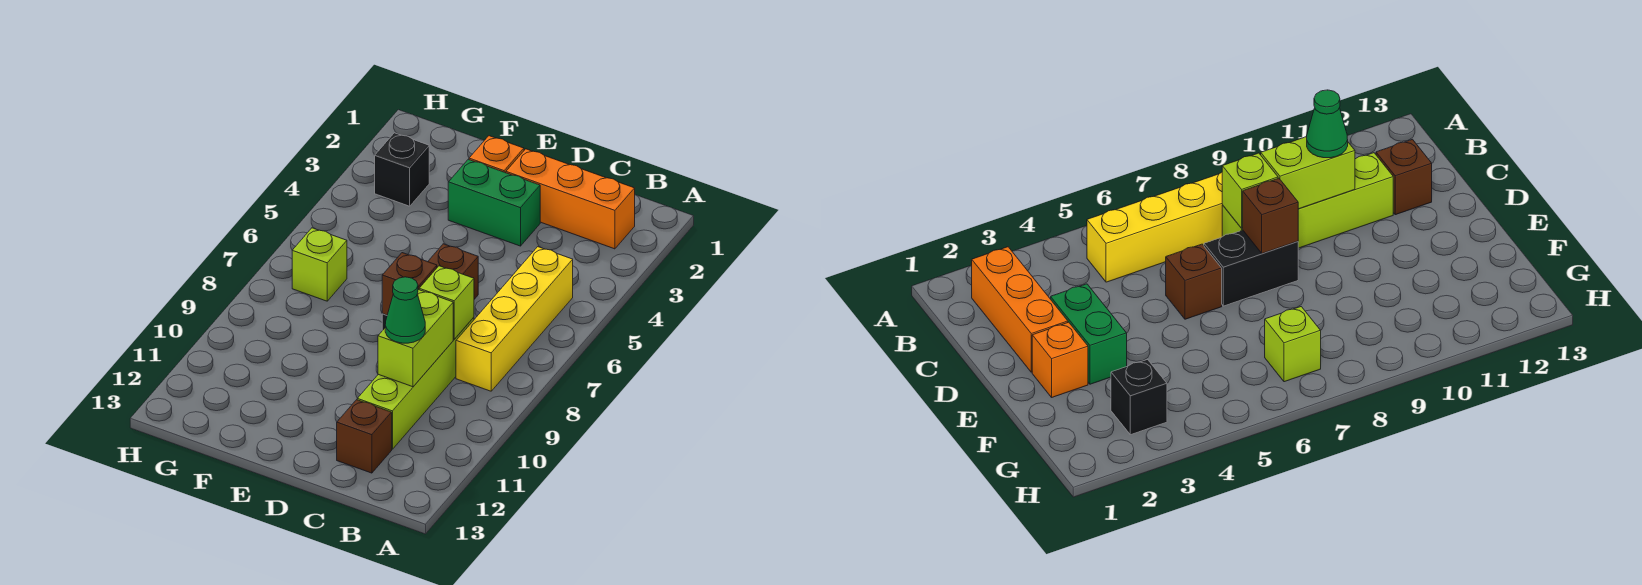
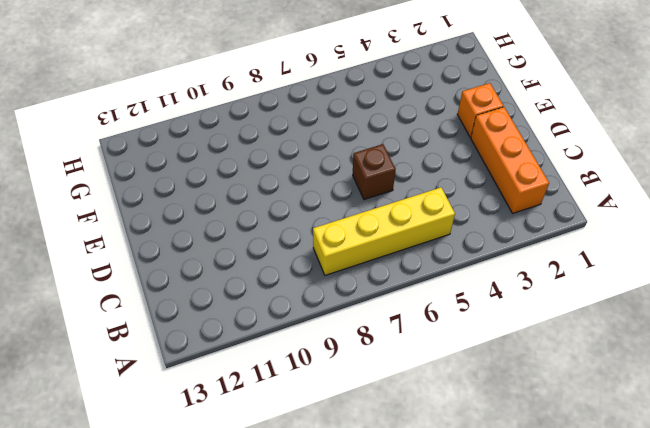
none -> lime brick C8:C11 level 1
none -> brown brick C12 level 1
none -> green brick D3:E3 level 1

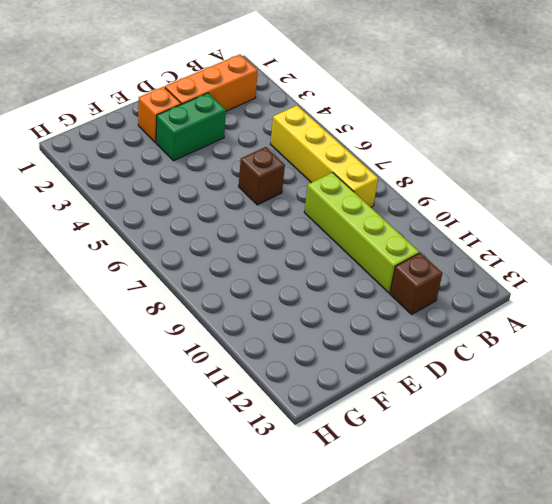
none -> black brick D7:D8 level 1
none -> black brick G3 level 1
none -> lime brick G7 level 1

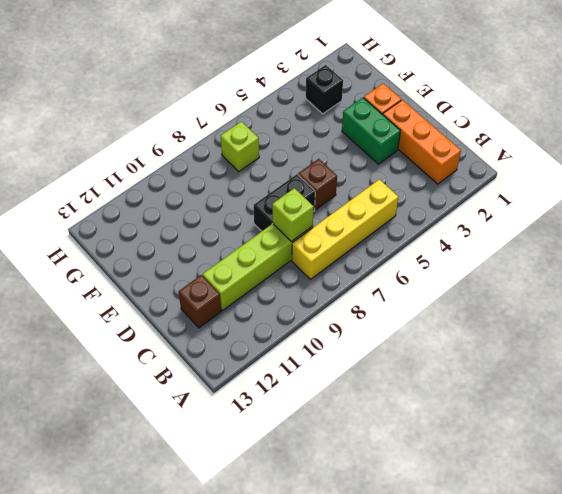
none -> lime brick C9:C10 level 2
none -> brown brick D8 level 2
none -> green cone C10 level 3

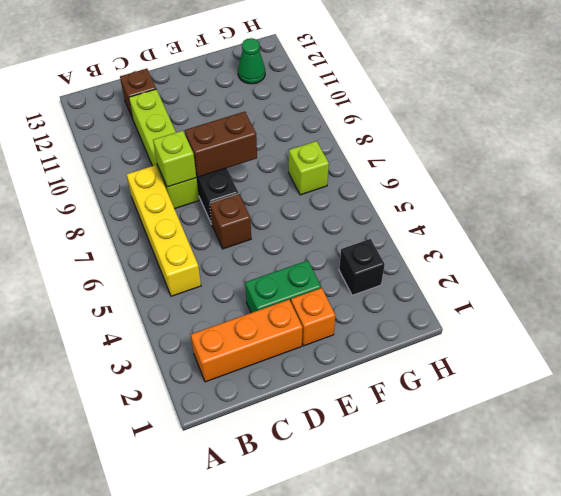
brown brick D8:E8 level 2 -> brown brick D8 level 2
green cone G12 level 1 -> green cone C10 level 3
none -> lime brick C9:C10 level 2

